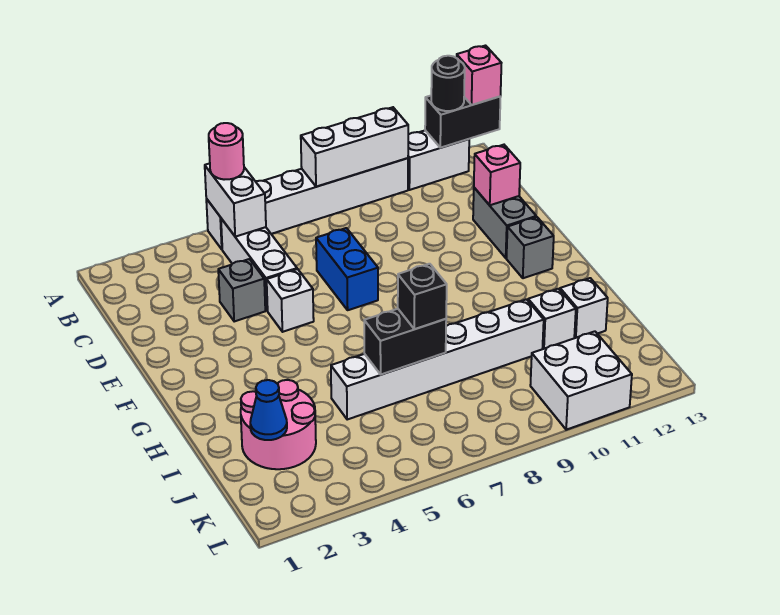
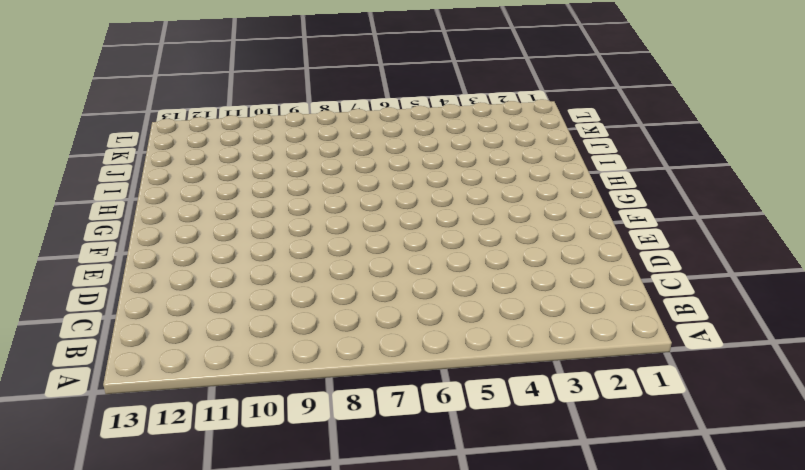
none -> white brick A5:A10 level 1
none -> white brick A11:A12 level 1
none -> white brick B5:D5 level 1

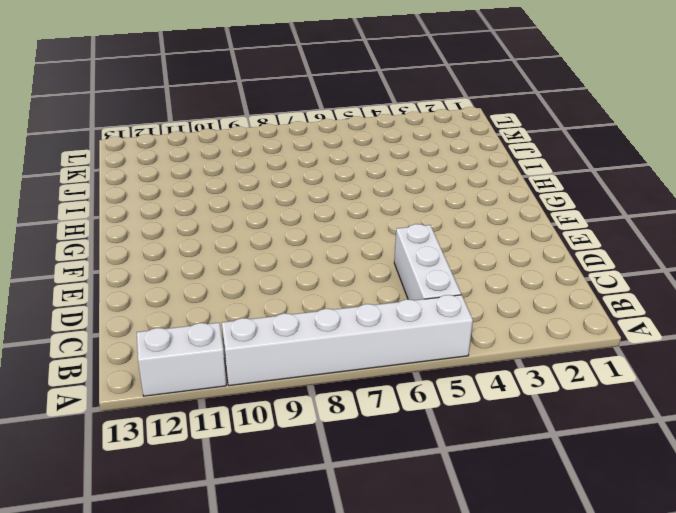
none -> grey brick D4 level 1
none -> blue brick D7:E7 level 1
none -> grey brick D12:E12 level 1

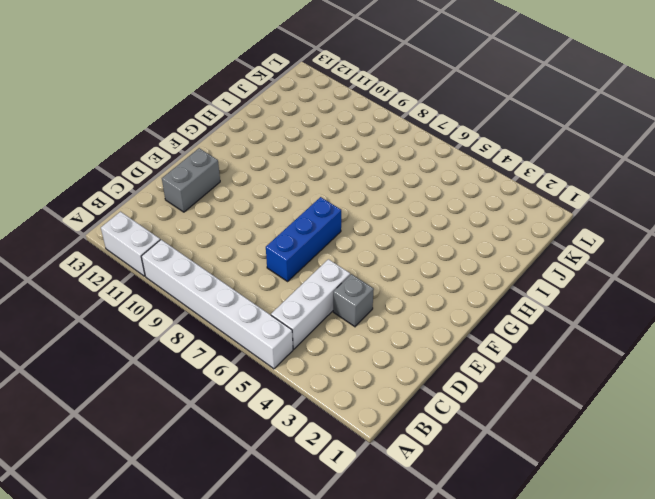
blue brick D7:F7 level 1 -> blue brick D7:E7 level 1
none -> white brick E5 level 1
none -> grey brick F12 level 1
none -> pink round brick I2:J3 level 1

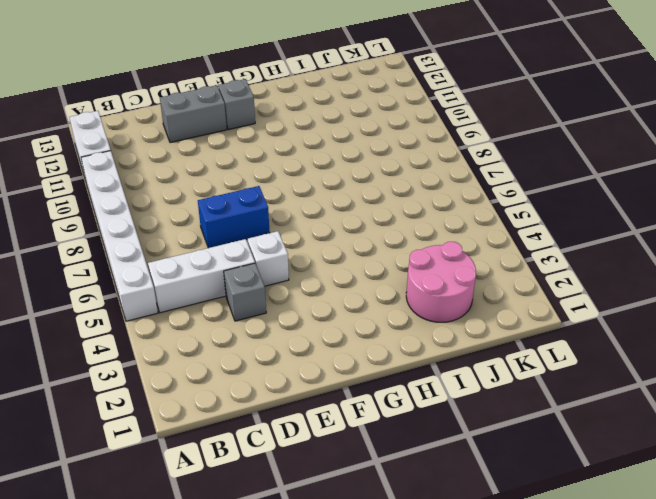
none -> white brick I5:I10 level 1
none -> white brick I11 level 1
none -> white brick I12 level 1

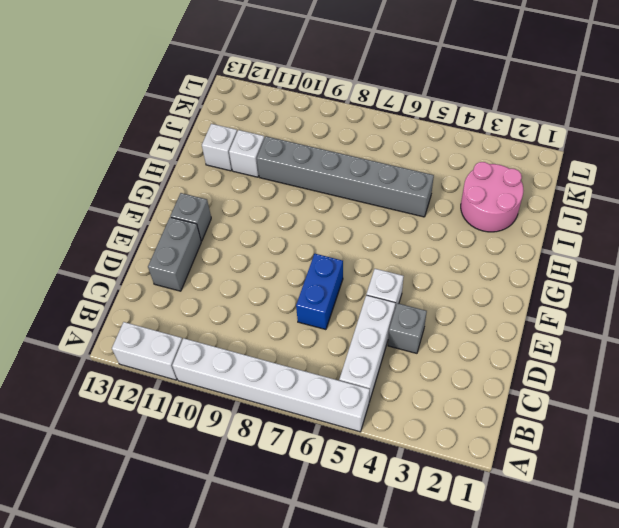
grey brick I5:I10 level 1 -> white brick I5:I10 level 1
none -> white brick K10:L11 level 1
none -> white brick A5:B5 level 2
none -> white brick A8:A10 level 2

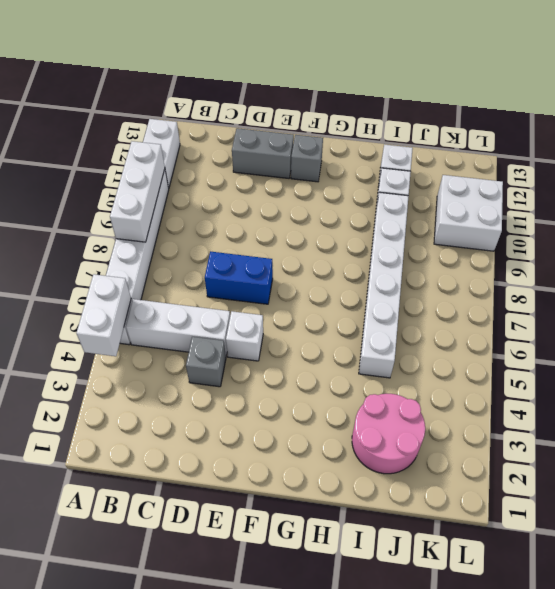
white brick A4:A5 level 2 -> white brick A5:B5 level 2
none -> black brick A12:A13 level 2
none -> pink brick D12 level 2
none -> black brick I6:I7 level 2

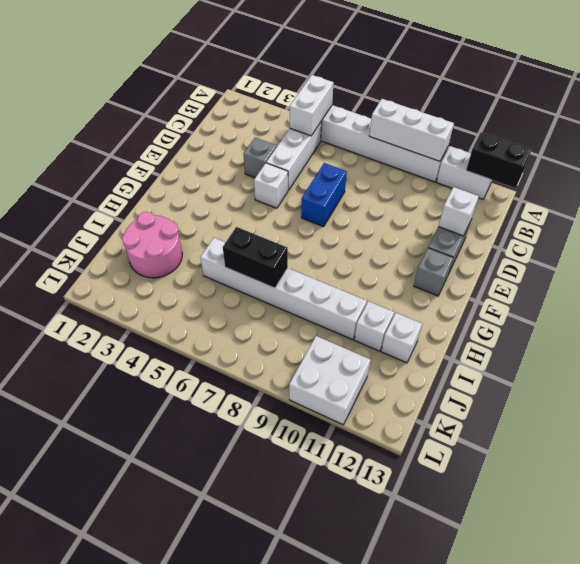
white brick D12 level 2 -> pink brick D12 level 2
none -> blue cone J2 level 2
none -> pink round brick A5 level 3
none -> black round brick A12 level 3

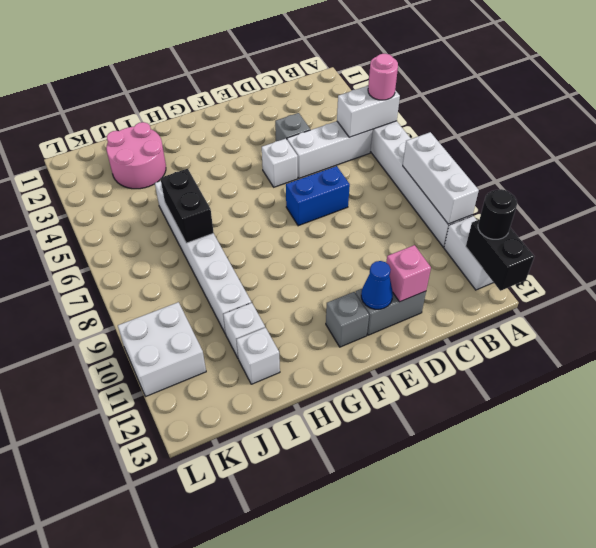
blue cone E12 level 2 -> blue cone J2 level 2
none -> pink brick A13 level 3
none -> black brick I7 level 3

